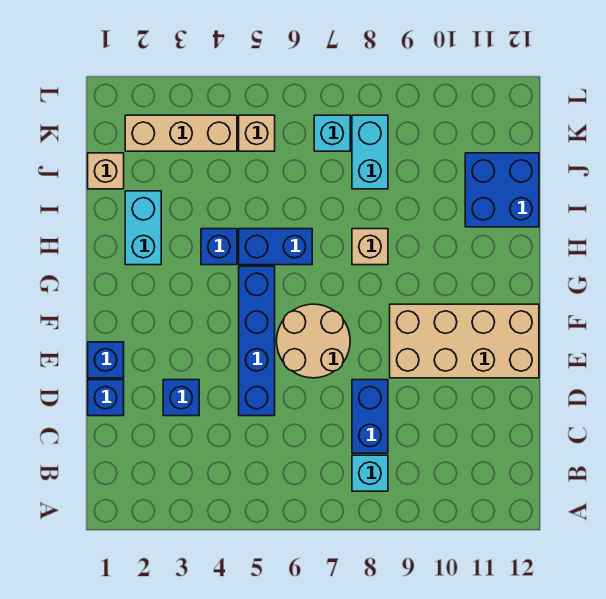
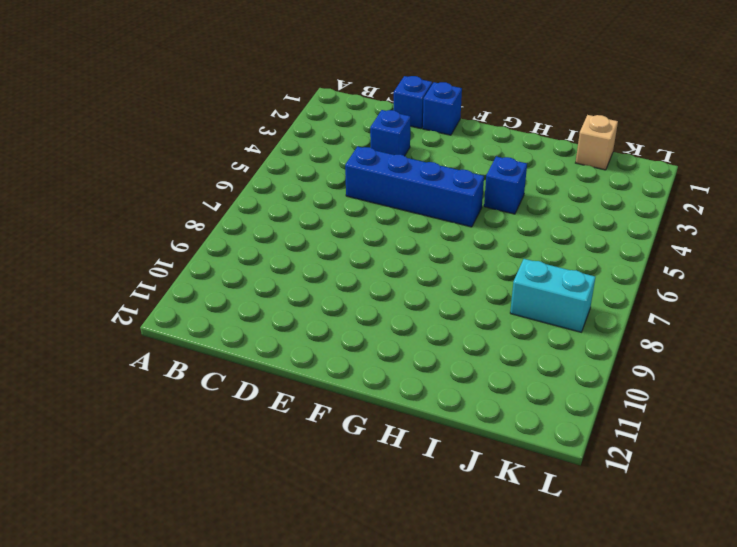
none -> cyan brick B8 level 1
none -> blue brick C8:D8 level 1
none -> tan round brick E6:F7 level 1

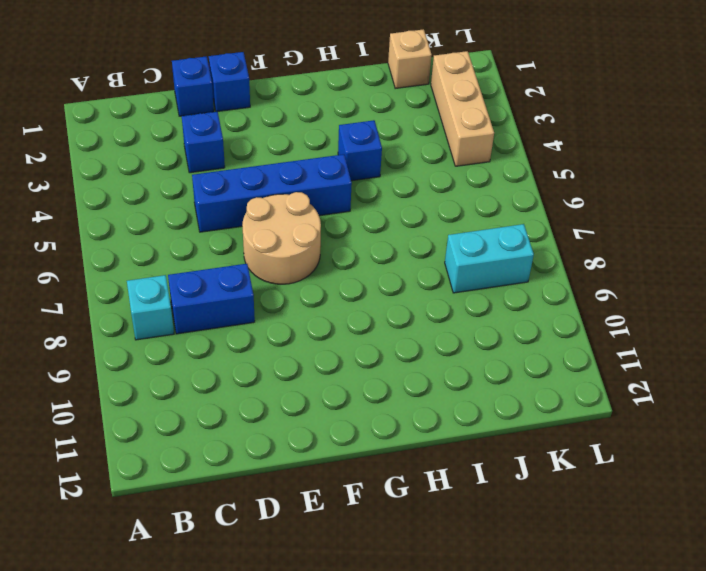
none -> tan brick E9:F12 level 1
none -> cyan brick H2:I2 level 1
none -> blue brick H5:H6 level 1

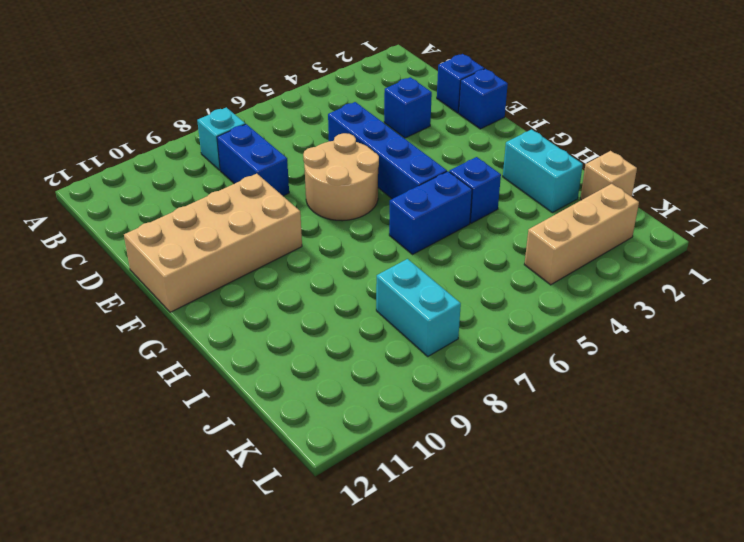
none -> tan brick H8 level 1
none -> blue brick I11:J12 level 1
none -> tan brick K5 level 1

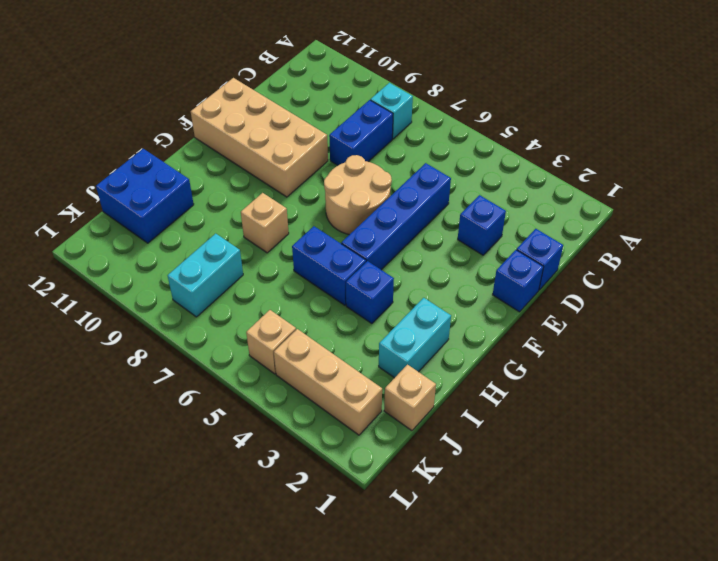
none -> cyan brick K7 level 1

